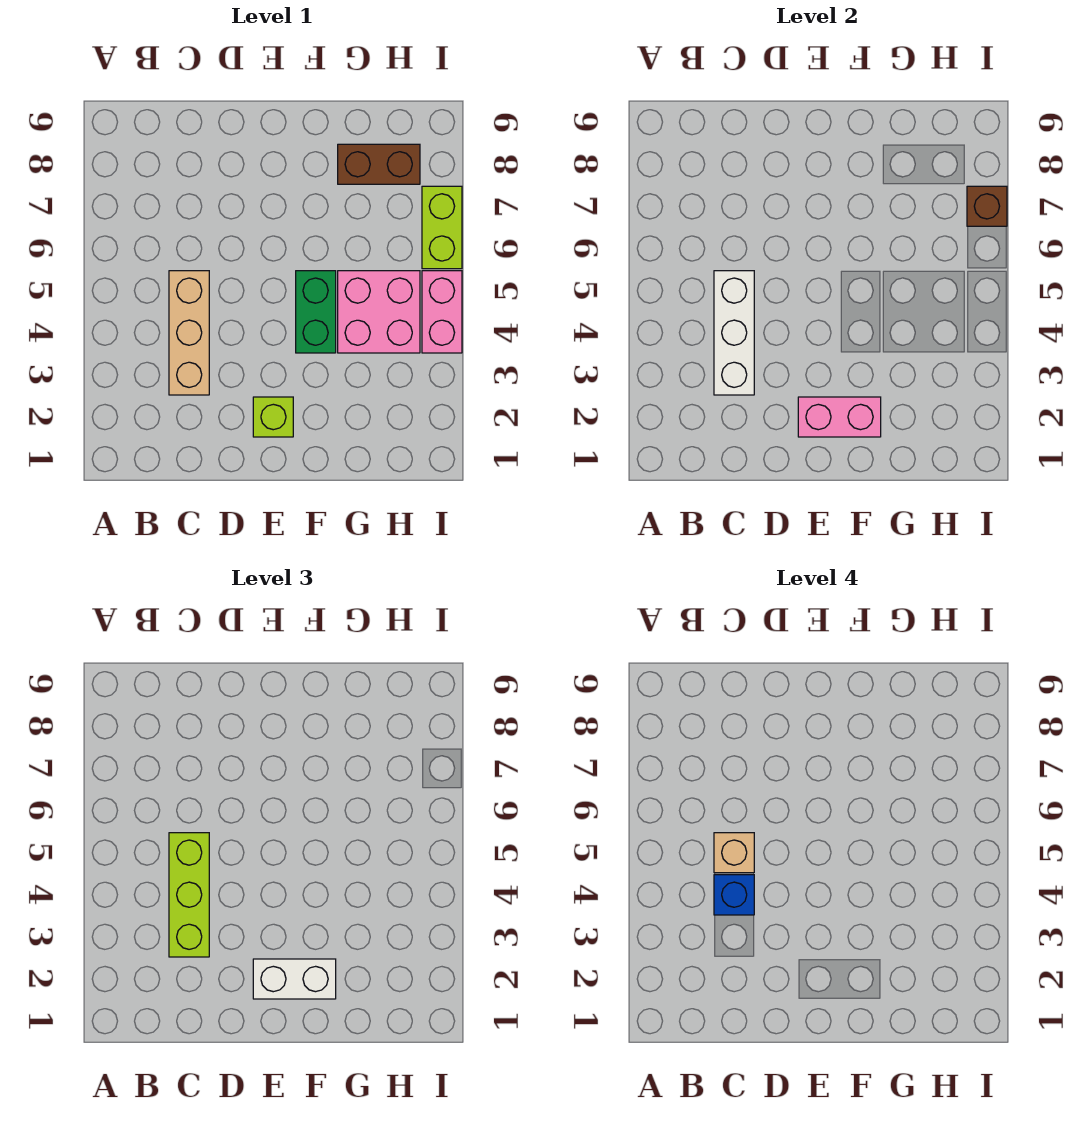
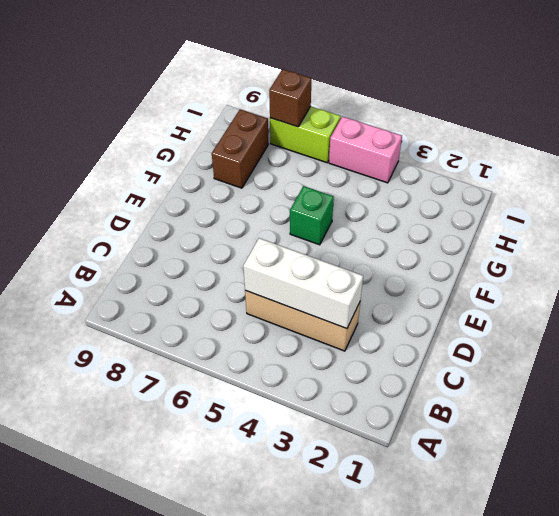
green brick F5 level 1 -> green brick F4:F5 level 1
none -> lime brick E2 level 1
none -> pink brick G4:H5 level 1
none -> pink brick E2:F2 level 2

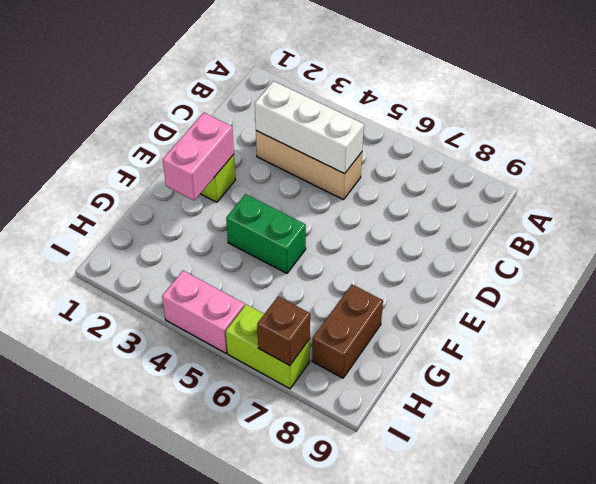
none -> pink brick G4:H5 level 1
none -> lime brick C3:C5 level 3
none -> white brick E2:F2 level 3

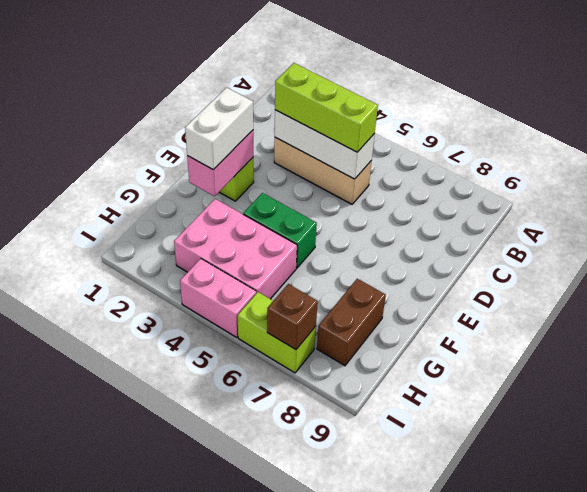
pink brick G3:H5 level 1 -> pink brick G4:H5 level 1
none -> blue brick C4 level 4
none -> tan brick C5 level 4

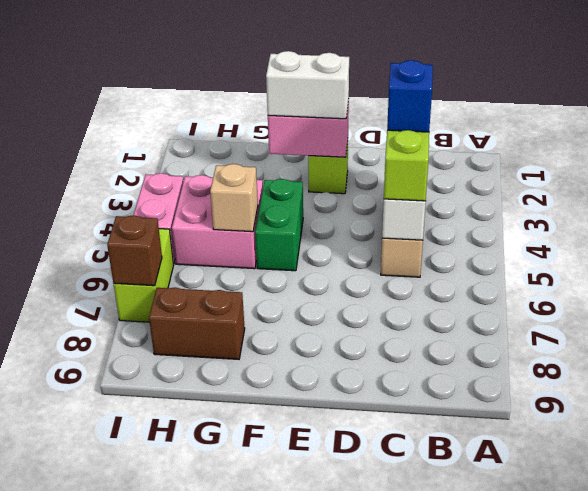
tan brick G5 level 2 -> tan brick C5 level 4

